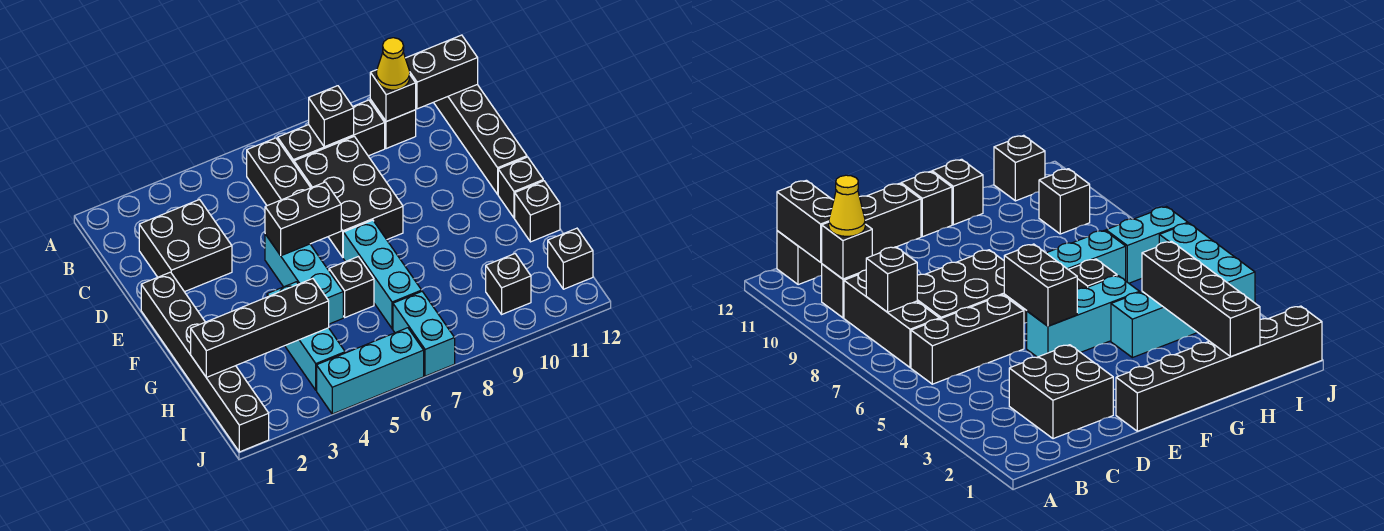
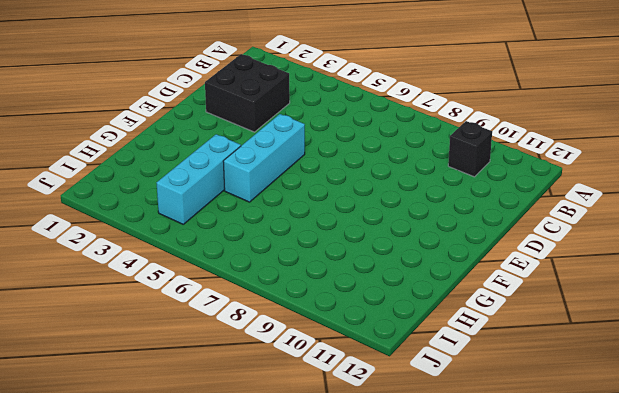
none -> black brick B6:D6 level 1
none -> black brick B7:B9 level 1
none -> black brick B12:E12 level 1

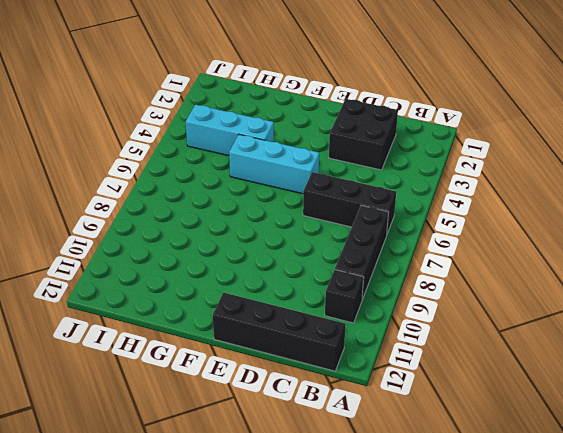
none -> black brick C7:E8 level 1
none -> black brick E1:J1 level 1
none -> cyan brick F7:H7 level 1

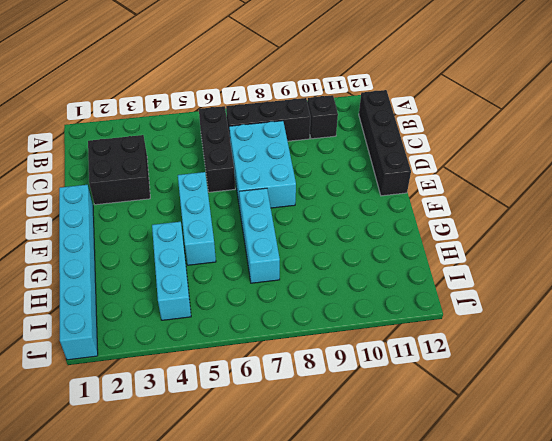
cyan brick C7:E8 level 1 -> black brick C7:E8 level 1
cyan brick E1:J1 level 1 -> black brick E1:J1 level 1
none -> black brick F12 level 1
none -> black brick G6 level 1
none -> black brick G12 level 1

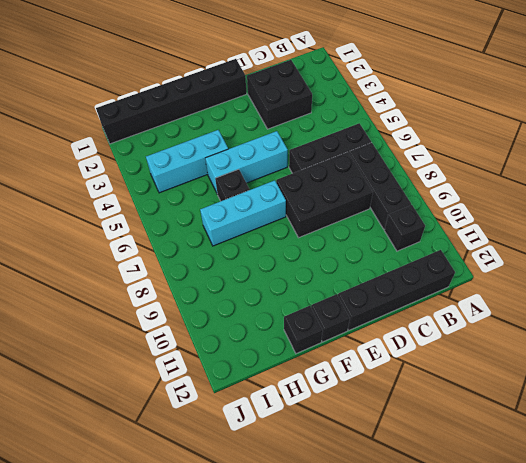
none -> cyan brick I7:J7 level 1
none -> black brick I10 level 1
none -> black brick I12 level 1

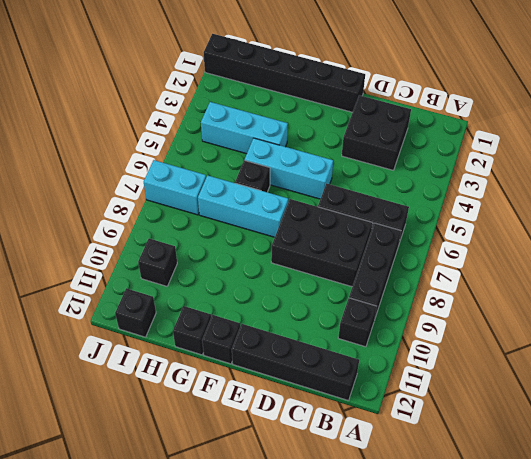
none -> cyan brick J4:J6 level 1
none -> black brick B8 level 2
none -> black brick B10 level 2

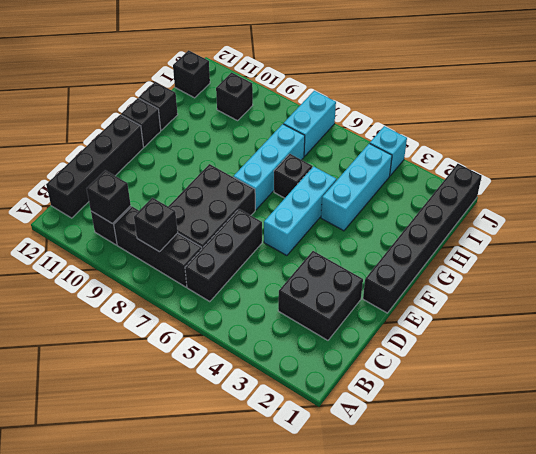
cyan brick J4 level 1 -> cyan brick J4:J6 level 1
none -> black brick B11:B12 level 2
none -> black brick E5:E6 level 2
none -> black brick H1:H4 level 2

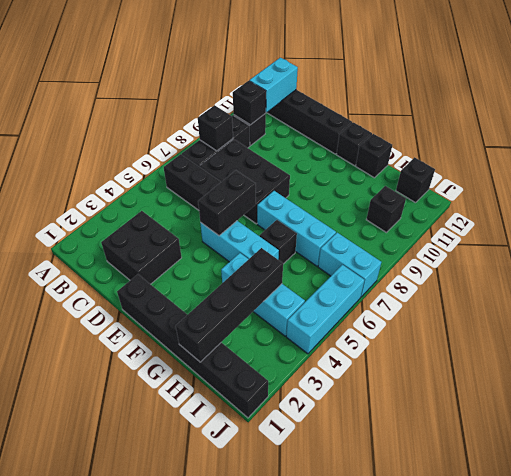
cyan brick B11:B12 level 2 -> black brick B11:B12 level 2
none -> yellow cone B10 level 3

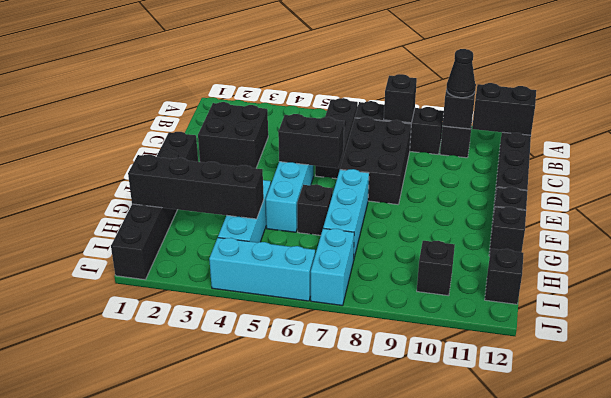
black cone B10 level 3 -> yellow cone B10 level 3

